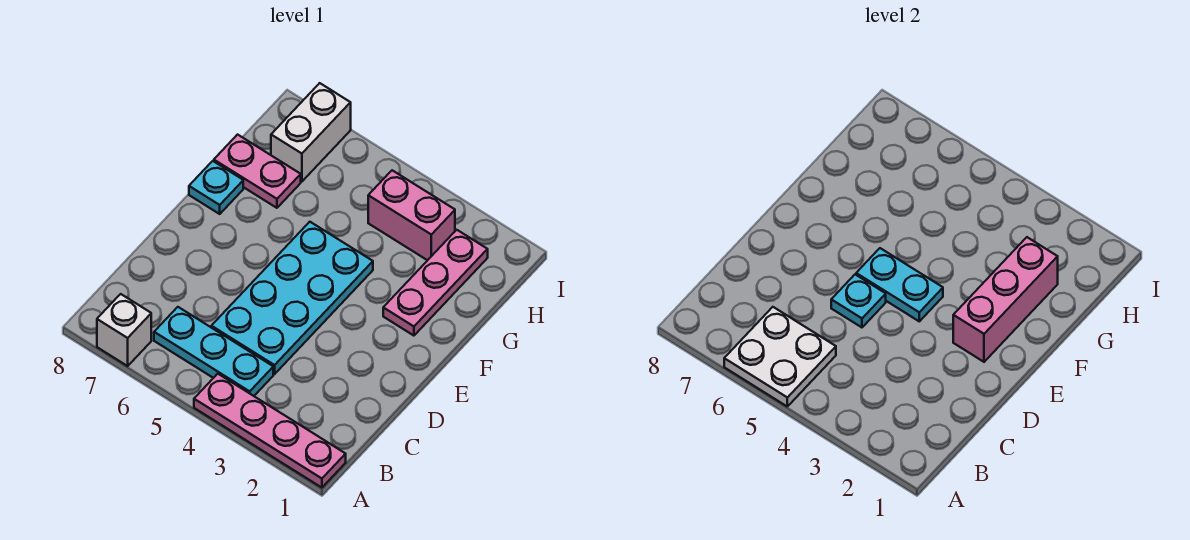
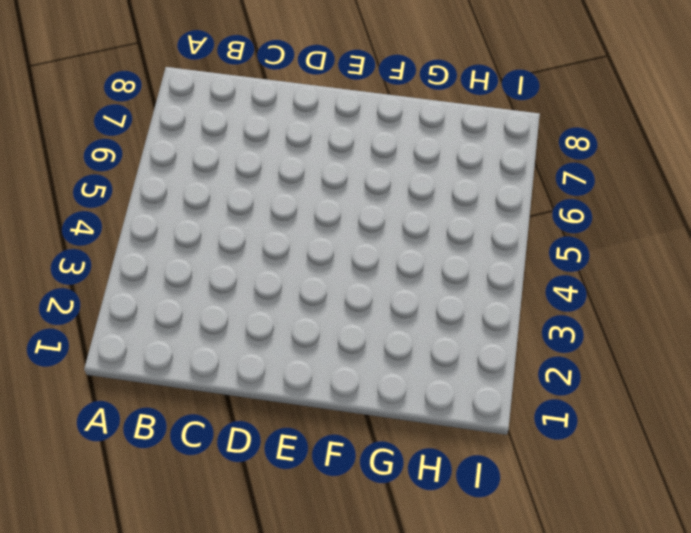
none -> pink plate A1:A4 level 1
none -> white brick A7 level 1
none -> cyan plate B4:B6 level 1

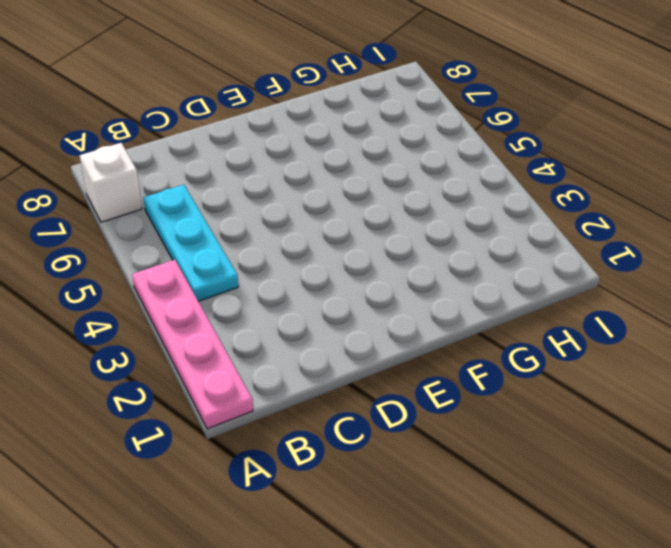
none -> cyan plate C4:F5 level 1
none -> pink plate F2:H2 level 1
none -> cyan plate F8 level 1

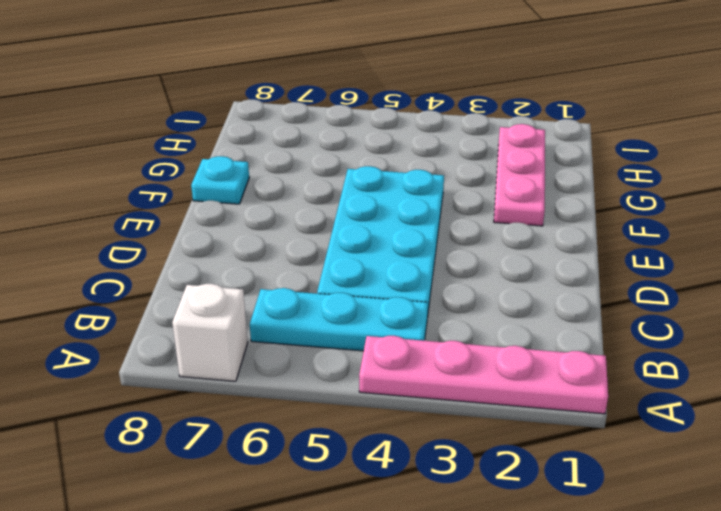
none -> pink plate G7:G8 level 1
none -> pink brick H3:H4 level 1
none -> white brick H7:I7 level 1

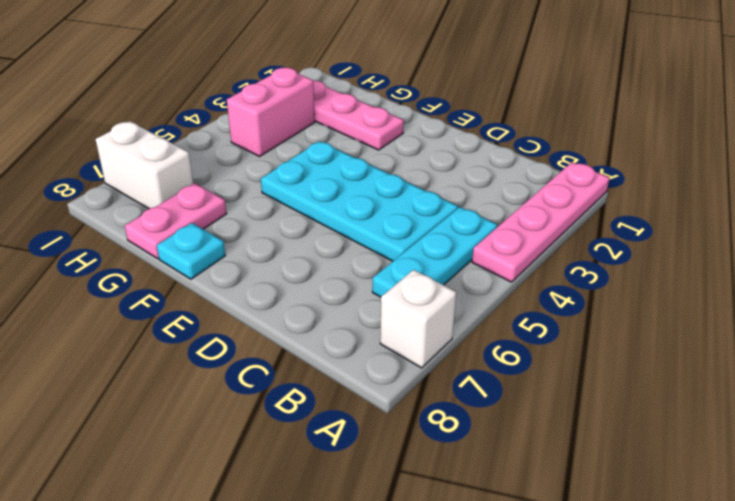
none -> white plate A5:B6 level 2
none -> cyan plate D5 level 2
none -> pink brick E2:G2 level 2

